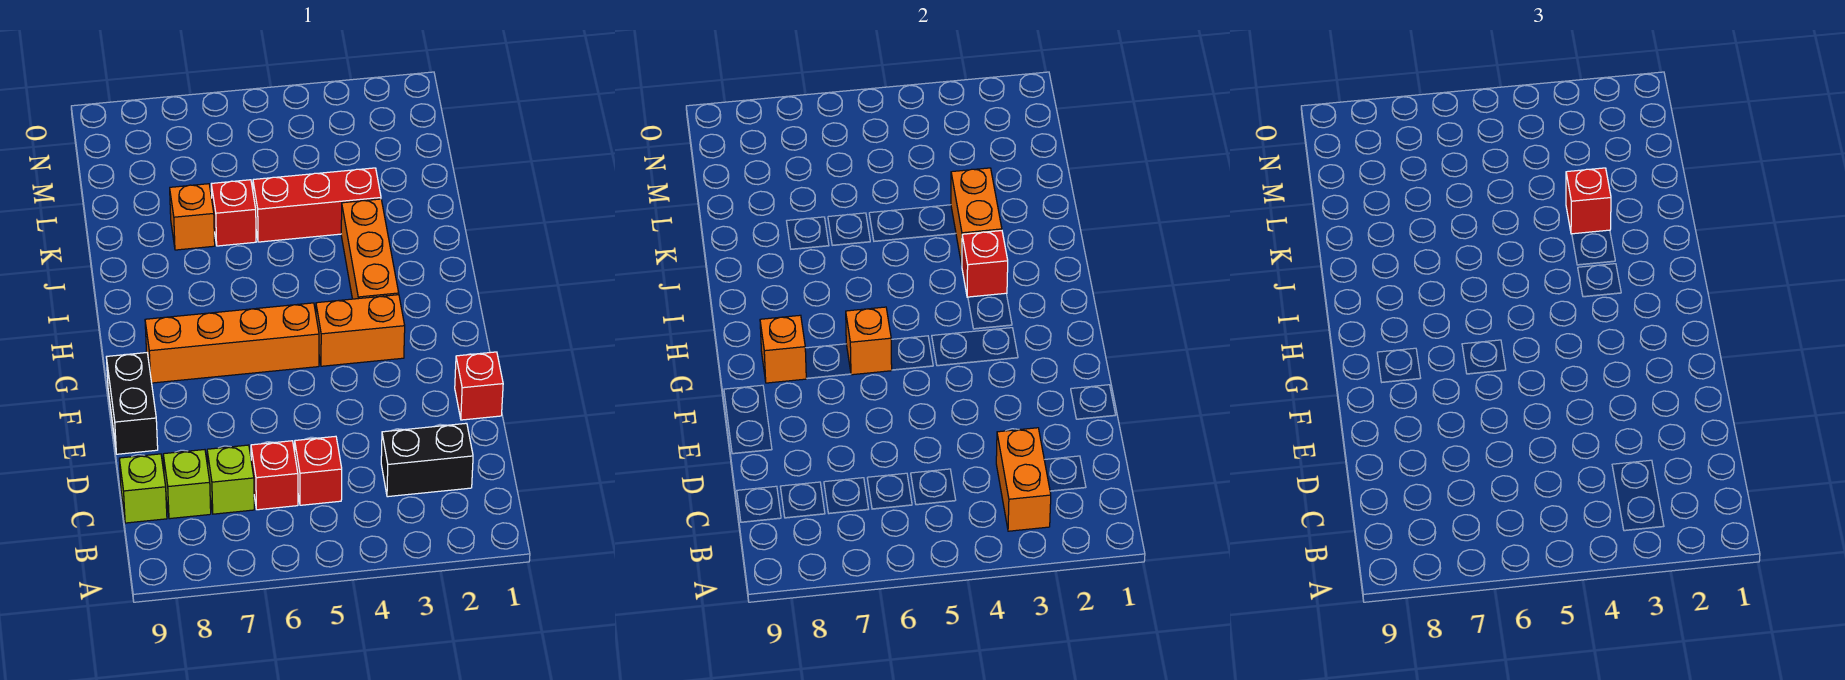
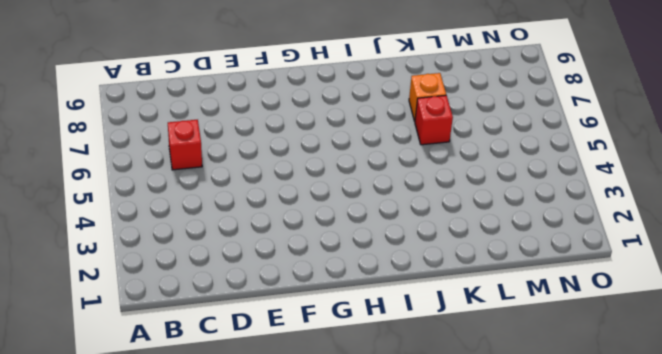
none -> black brick C2:C3 level 1
none -> red brick C5 level 1
none -> lime brick C7 level 1

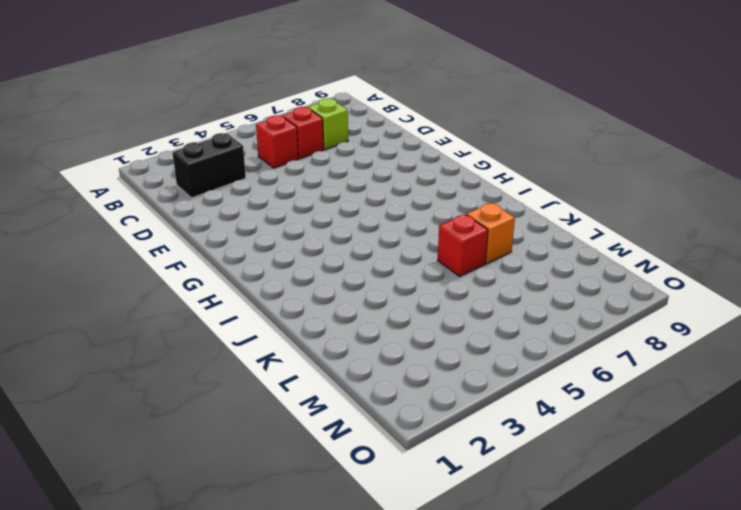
none -> lime brick C8 level 1
none -> lime brick C9 level 1
none -> red brick E1 level 1

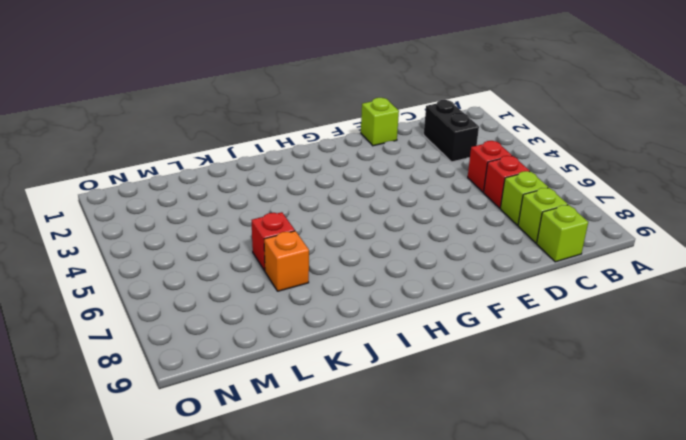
lime brick E1 level 1 -> red brick E1 level 1
none -> black brick E9:F9 level 1
none -> orange brick G3:G4 level 1
none -> orange brick G5:G8 level 1

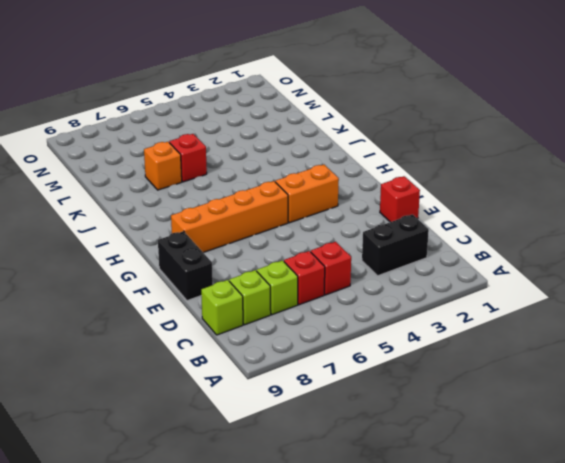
none -> orange brick H3:J3 level 1
none -> red brick K3:K5 level 1
none -> orange brick B3:C3 level 2

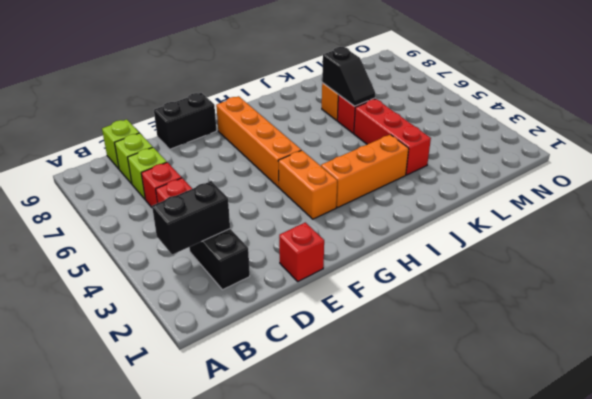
black brick B3:C3 level 2 -> orange brick B3:C3 level 2
black slope K6:K7 level 2 top 7 -> none
none -> orange brick G6 level 2
none -> orange brick G8 level 2
none -> red brick I3 level 2

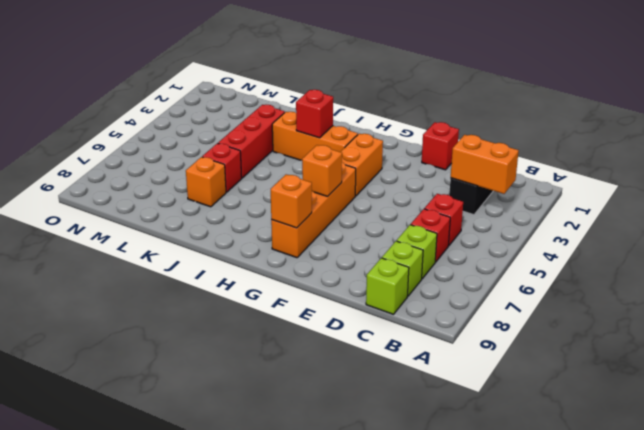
none -> black brick E9:F9 level 1
none -> orange brick J3:K3 level 2
none -> red brick K3 level 3

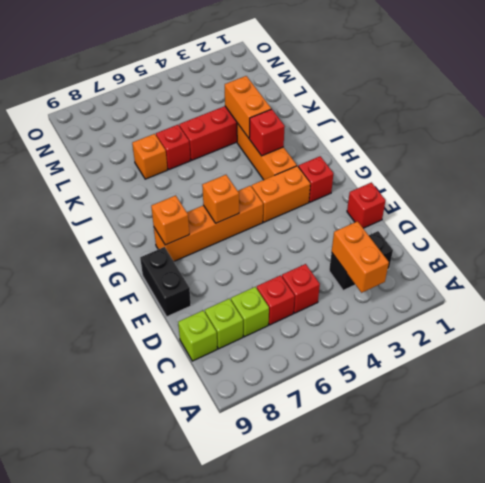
red brick G2 level 1 -> red brick K3 level 3

